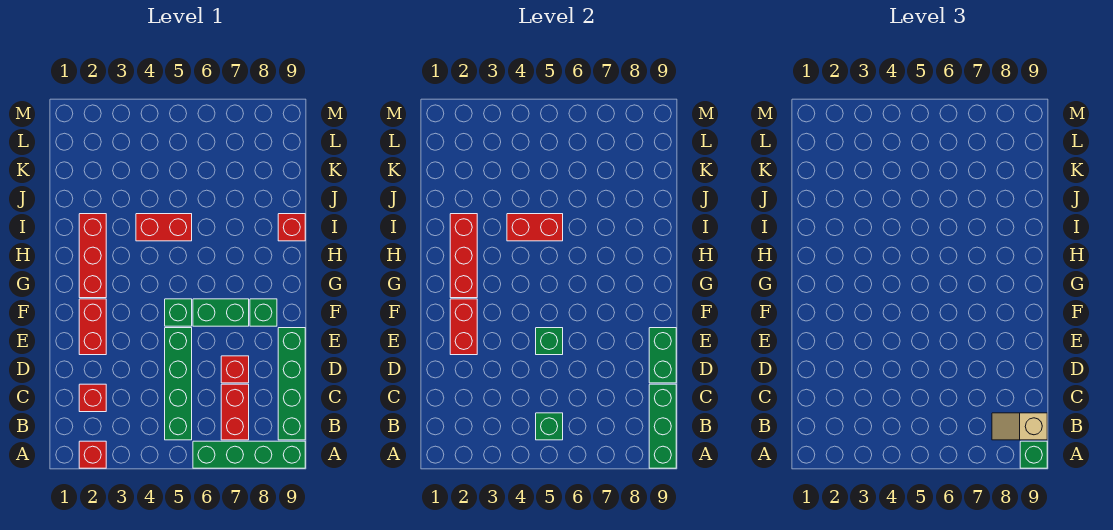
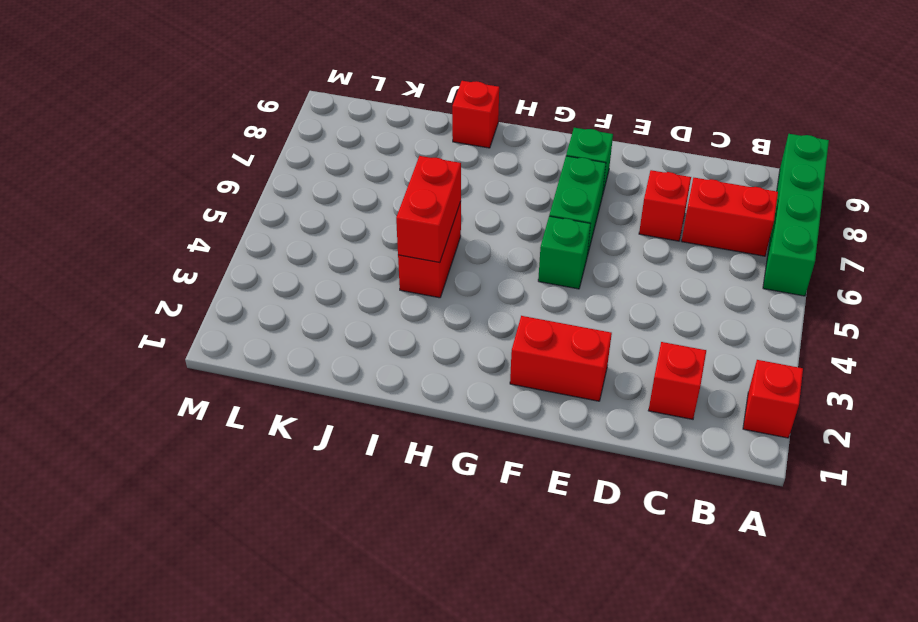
none -> green brick B5:E5 level 1
none -> green brick B9:E9 level 1
none -> red brick G2:I2 level 1

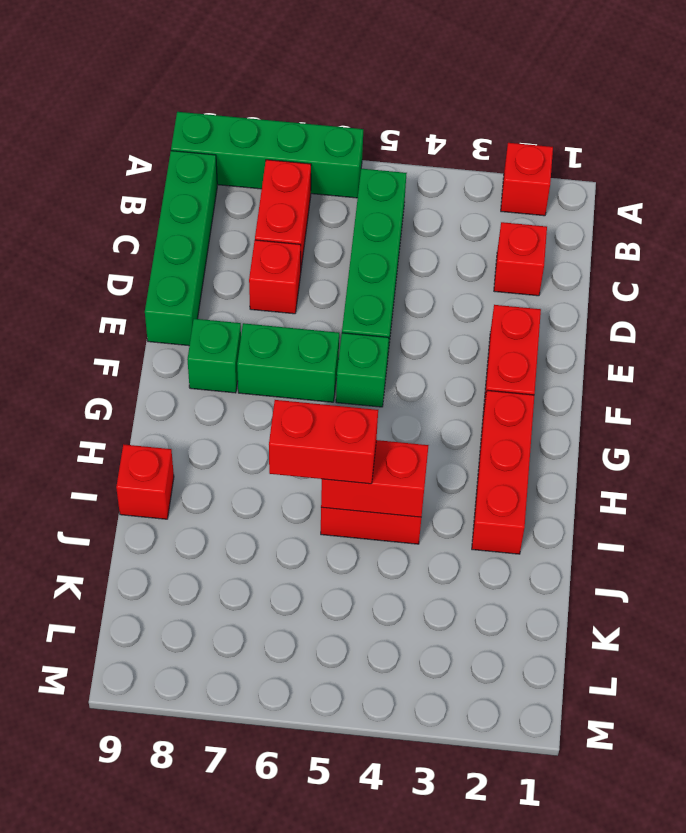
red brick I5:I6 level 3 -> red brick E2:F2 level 2
none -> green brick A9:C9 level 2
none -> green brick B5 level 2
none -> green brick D9:E9 level 2

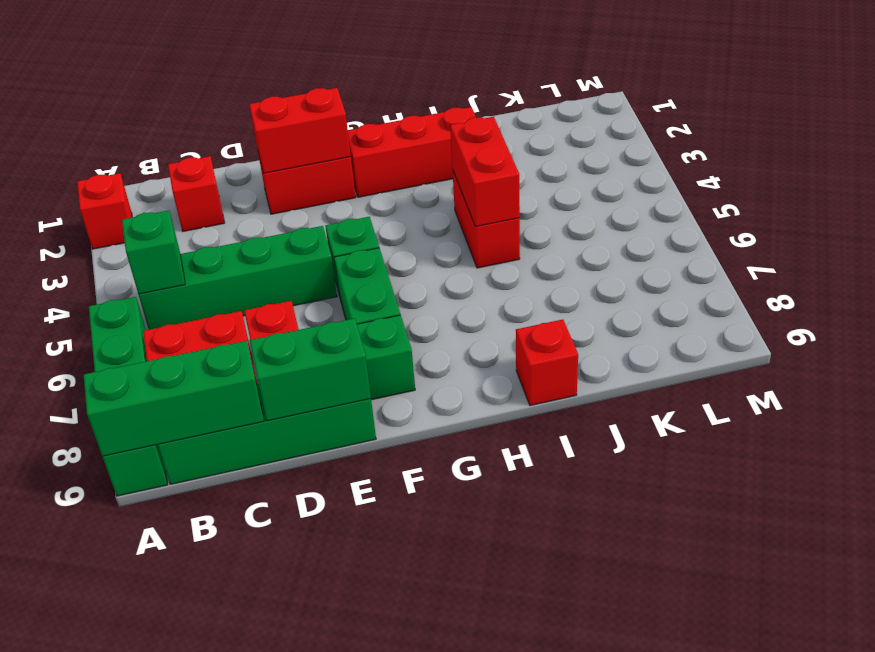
none -> green brick E5 level 2
none -> red brick G2:I2 level 2
none -> green brick A9 level 3

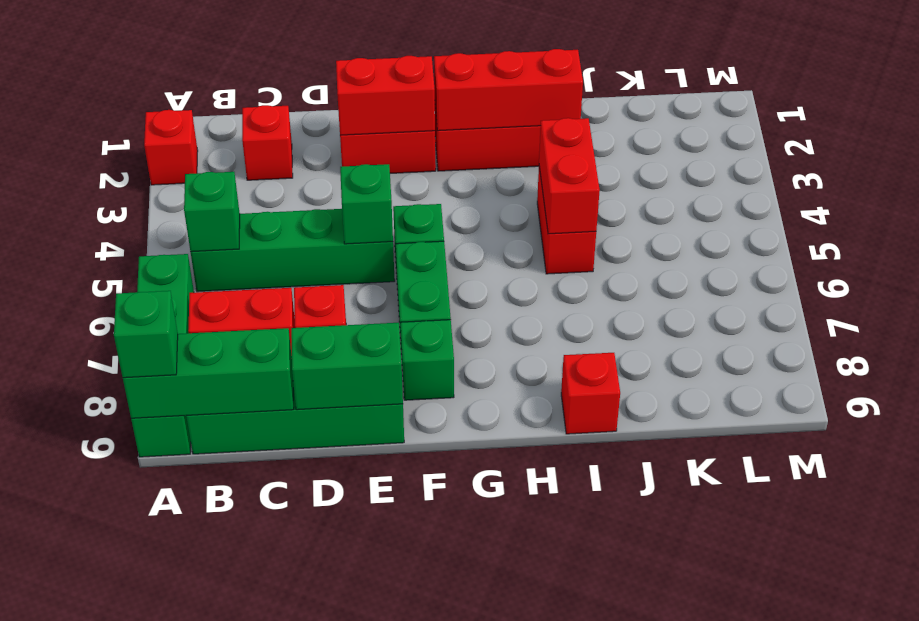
none -> tan slope B8:B9 level 3 top 9

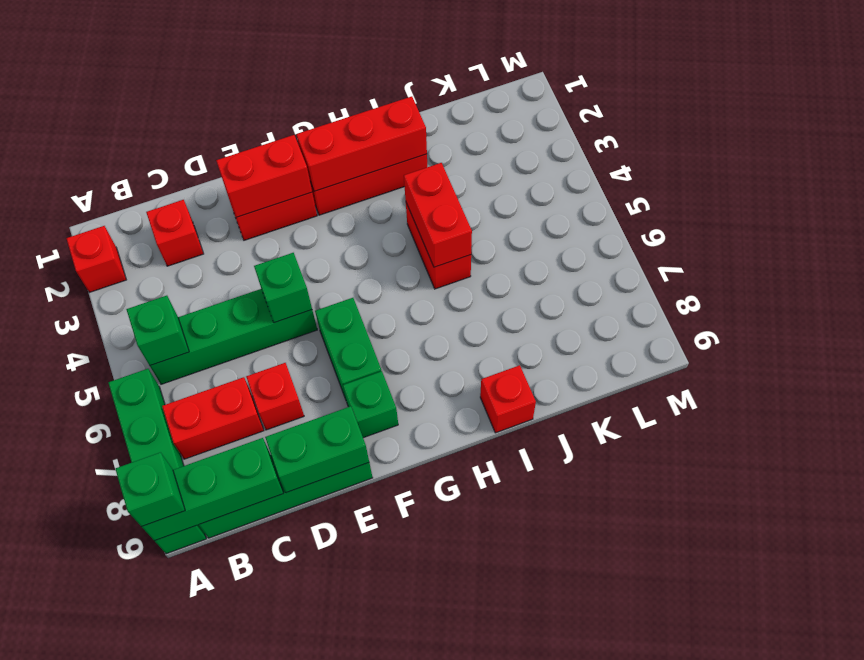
none -> green brick F5 level 1
none -> tan slope B8:B9 level 3 top 9

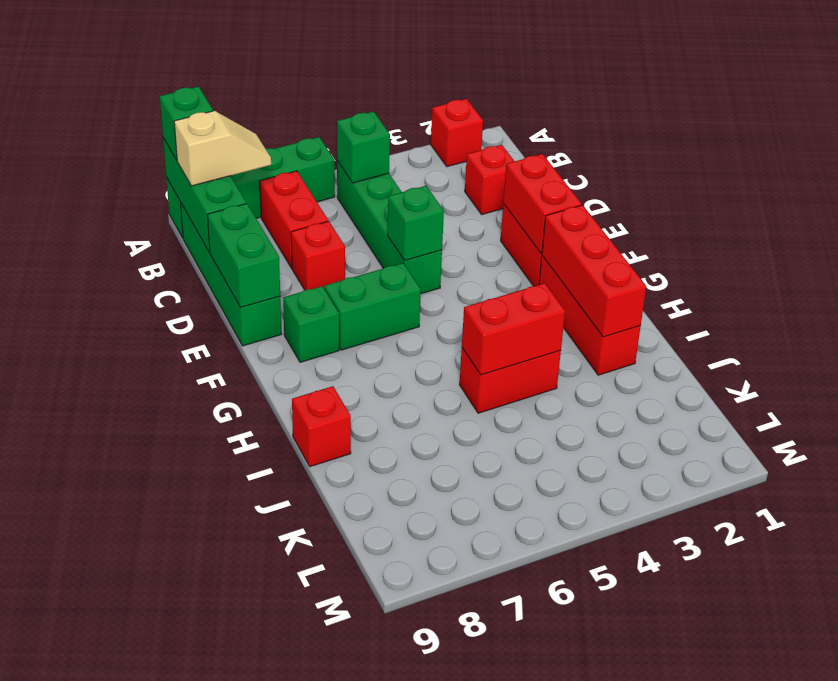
none -> green brick F5 level 1

